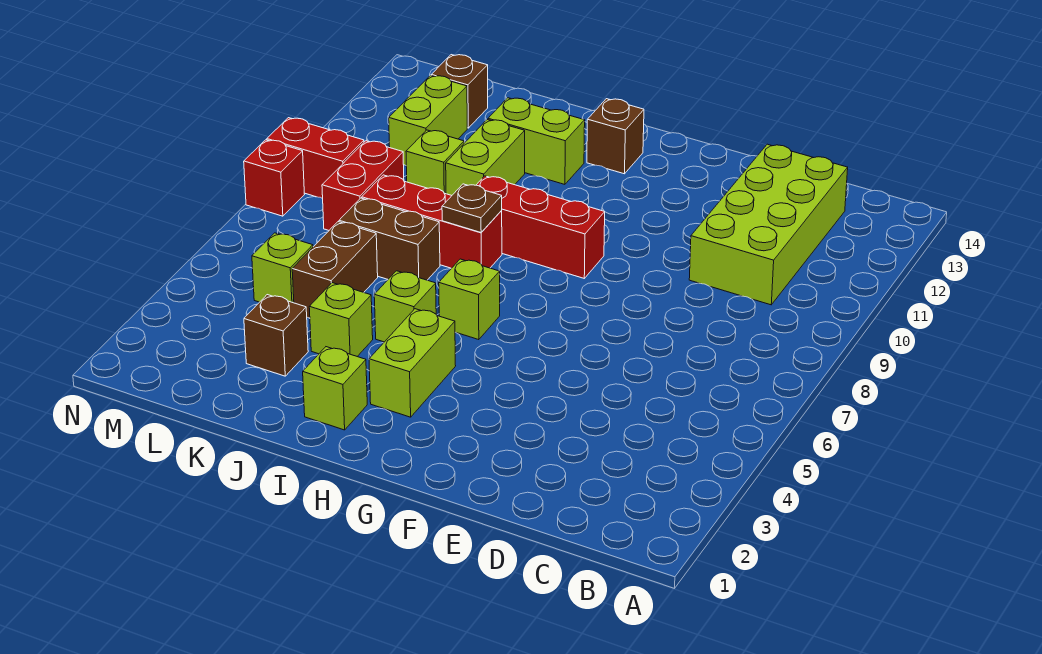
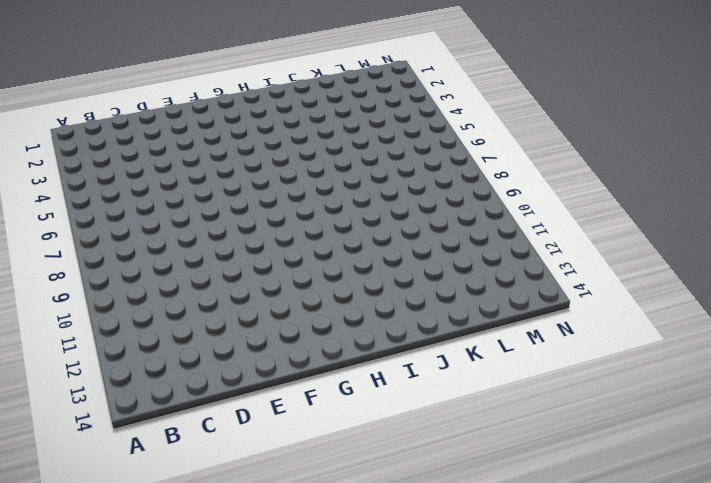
none -> lime brick C10:D13 level 1
none -> red brick G9:I9 level 1
none -> lime brick H3:H4 level 1

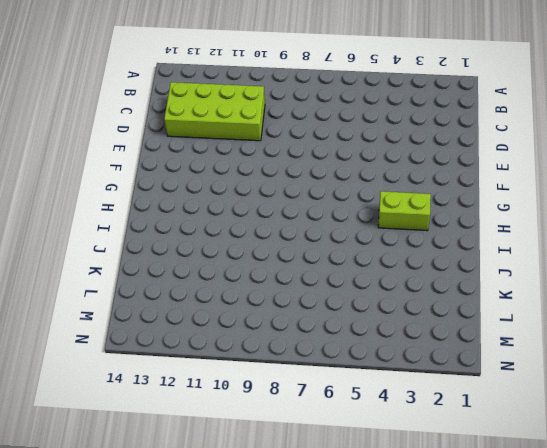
none -> red brick G9:I9 level 1
none -> lime brick H6 level 1
none -> brown brick H13 level 1

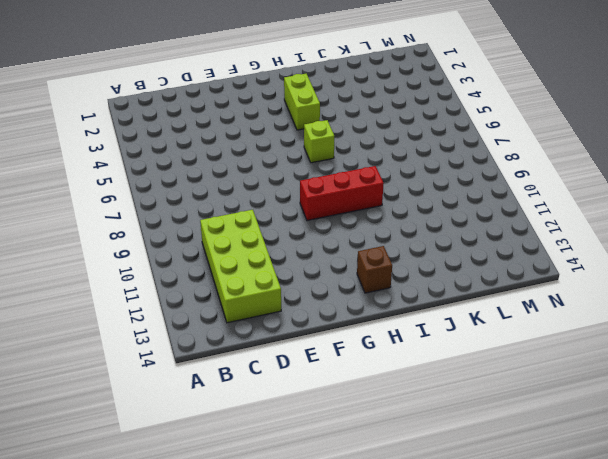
none -> lime brick I2 level 1
none -> lime brick I5 level 1
none -> red brick I8:K8 level 1

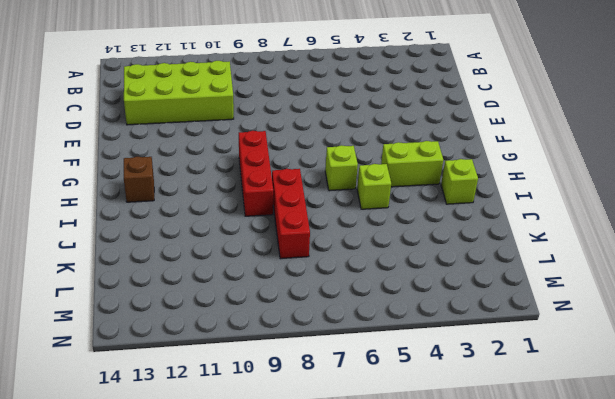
none -> lime brick I12:J12 level 1
none -> lime brick J4 level 1
none -> brown brick J7:K7 level 1

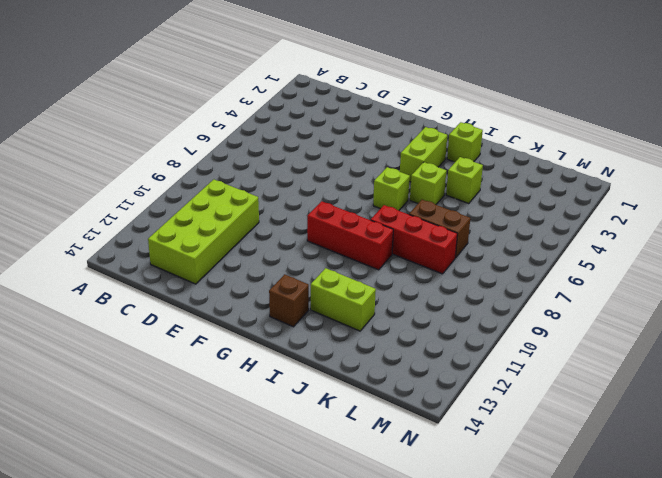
none -> lime brick J10:J11 level 1
none -> brown brick K3 level 1
none -> brown brick K5:K6 level 1

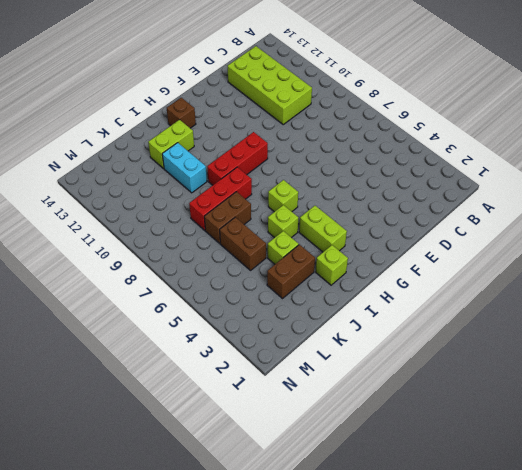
brown brick J3:K3 level 1 -> brown brick K3 level 1
cyan brick J10:J11 level 1 -> lime brick J10:J11 level 1
none -> lime brick K10 level 1
none -> lime brick L5 level 1
none -> red brick L8:L9 level 1

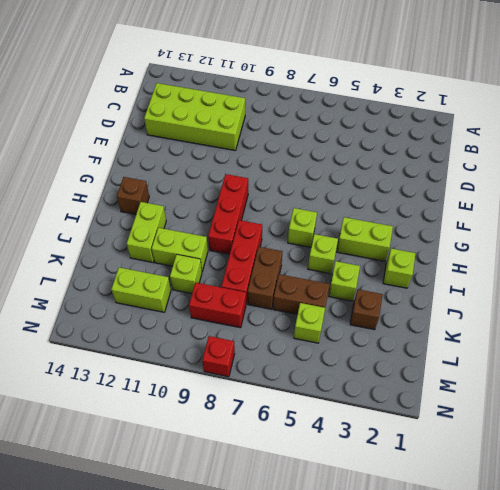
none -> brown brick L13 level 1
none -> red brick M9:N9 level 1
none -> brown plate I8 level 2

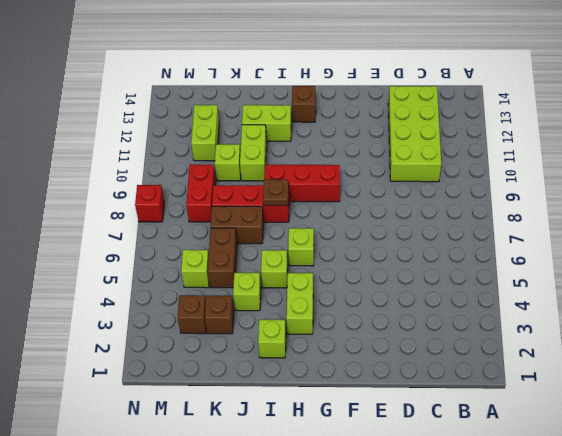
brown brick L3 level 1 -> brown brick L13 level 1
none -> red brick M9:N9 level 1

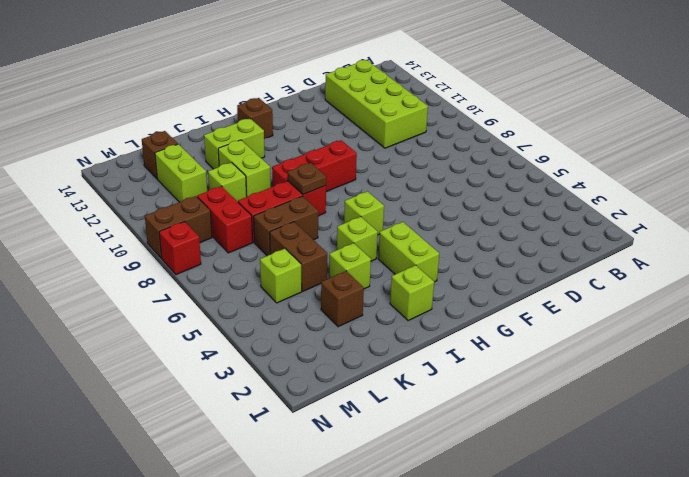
brown brick M9:N9 level 1 -> red brick M9:N9 level 1

